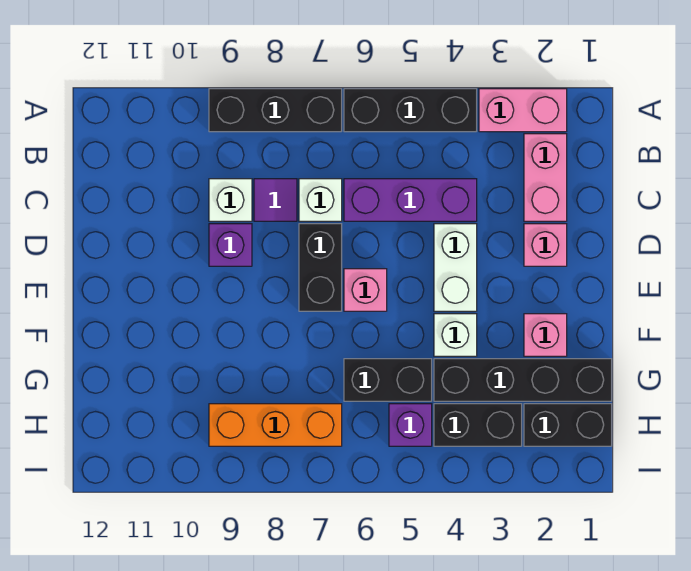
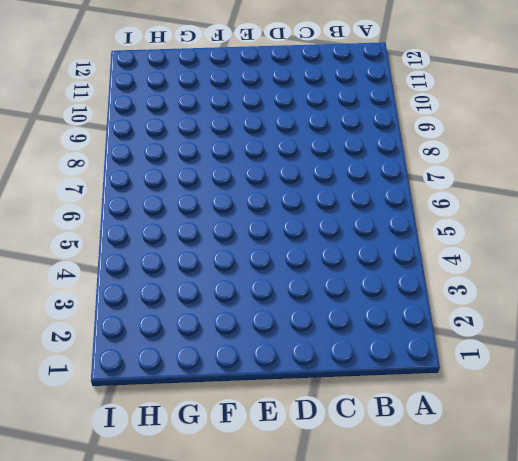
none -> pink brick A2:A3 level 1
none -> black brick A4:A6 level 1
none -> black brick A7:A9 level 1

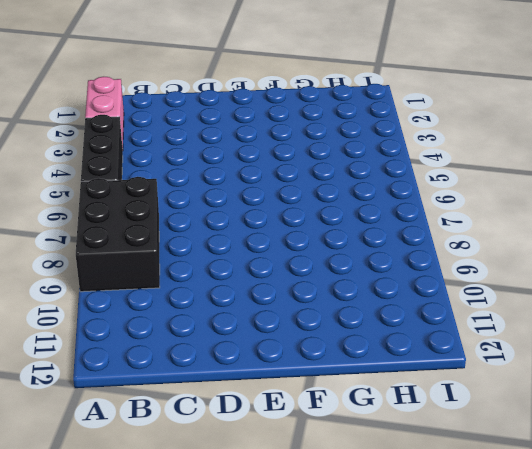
black brick A7:B9 level 1 -> black brick A7:A9 level 1
none -> pink brick B2:C2 level 1
none -> purple brick C4:C6 level 1
none -> white brick C7 level 1

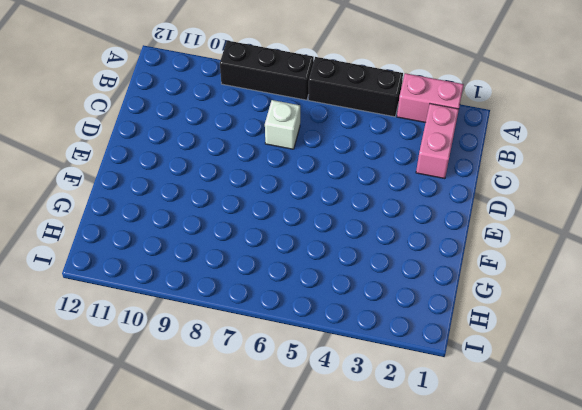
none -> purple brick C4:C6 level 1
none -> purple tile C8 level 1
none -> white brick C9 level 1

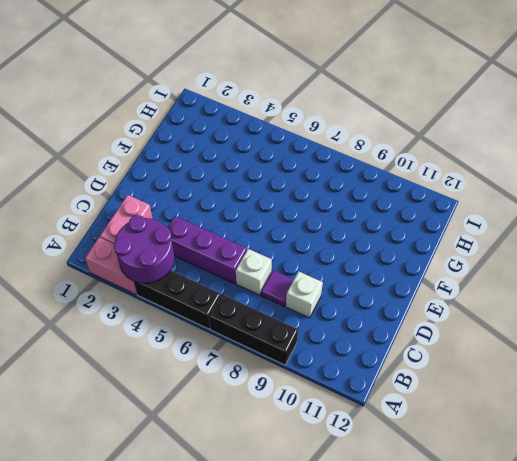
purple round brick A3:B4 level 2 -> none
none -> pink brick D2 level 1
none -> white brick D4:E4 level 1
none -> black brick D7:E7 level 1

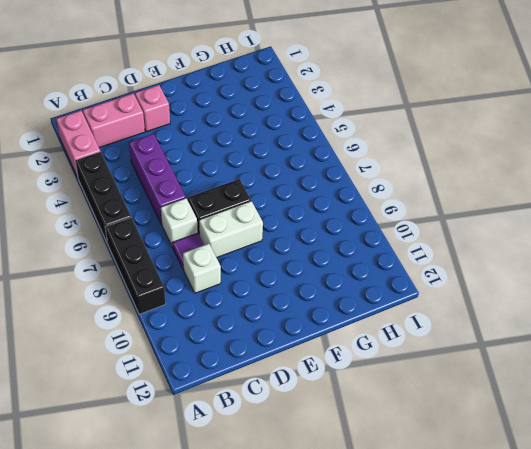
white brick D8:E8 level 1 -> white brick D4:E4 level 1
none -> purple brick D9 level 1
none -> pink brick E6 level 1
none -> pink brick F2 level 1

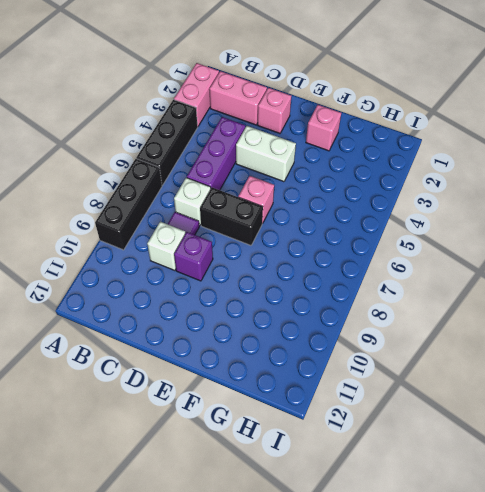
none -> white brick F4 level 1
none -> black brick G1:G4 level 1
none -> black brick G5:G6 level 1

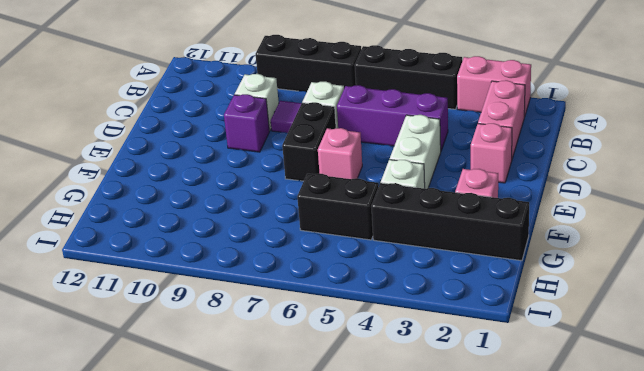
none -> black brick H1:H2 level 1
none -> black brick H3:H4 level 1
none -> purple brick H5 level 1

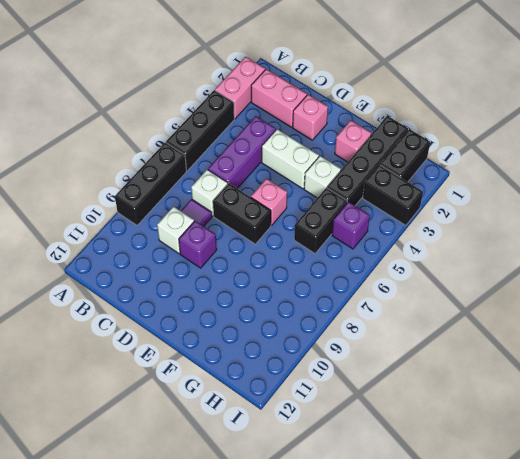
black brick H3:I3 level 1 -> black brick H3:H4 level 1
none -> orange brick H7:H9 level 1

